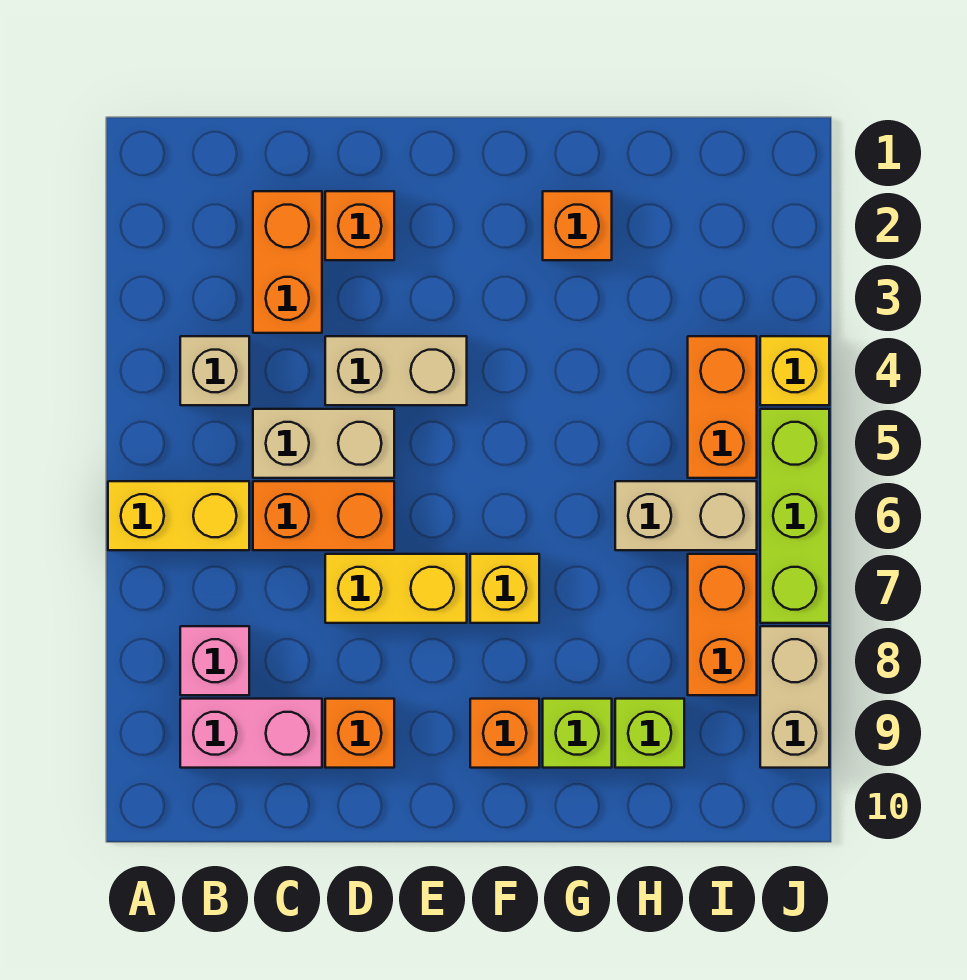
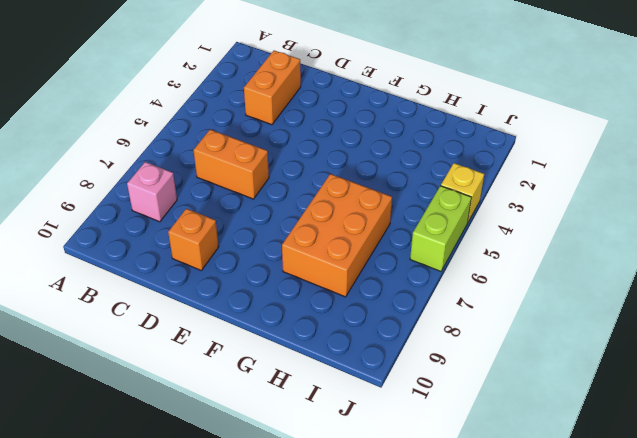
orange brick G6:H8 level 1 -> tan brick H6:I6 level 1
lime brick J5:J6 level 1 -> lime brick J5:J7 level 1
none -> yellow brick A6:B6 level 1
none -> tan brick B4 level 1
none -> pink brick B9:C9 level 1

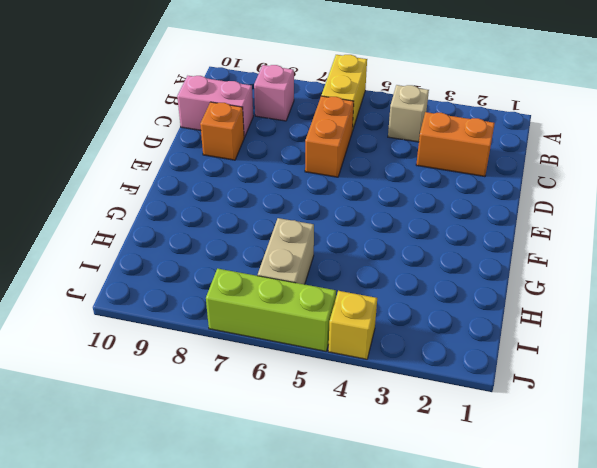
pink brick C9:C10 level 1 -> pink brick B9:C9 level 1
none -> tan brick C5:D5 level 1
none -> orange brick D2 level 1
none -> tan brick D4:E4 level 1

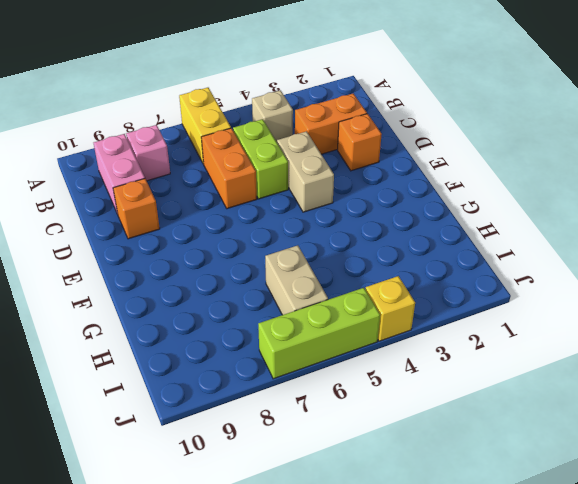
lime brick C5:D5 level 1 -> tan brick C5:D5 level 1
none -> yellow brick D7:E7 level 1
none -> yellow brick F7 level 1
none -> orange brick F9 level 1

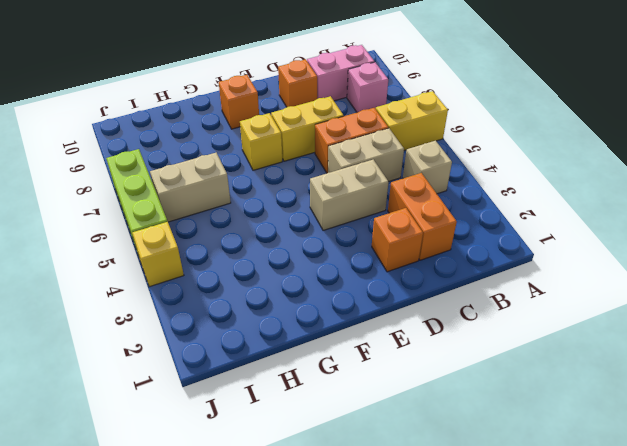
none -> orange brick G2 level 1
none -> lime brick G9 level 1
none -> lime brick H9 level 1

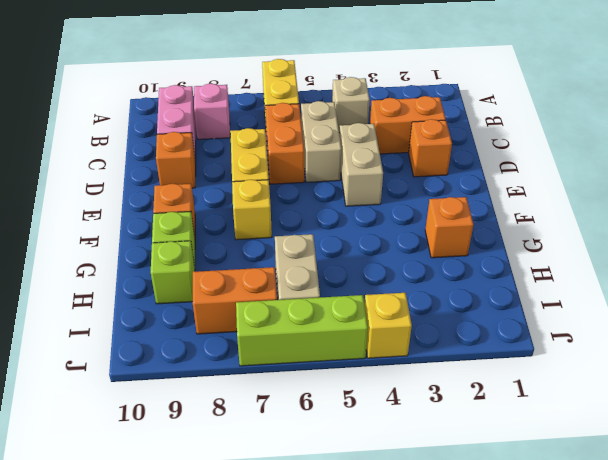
none -> orange brick I4:I5 level 1
none -> tan brick J8:J9 level 1

